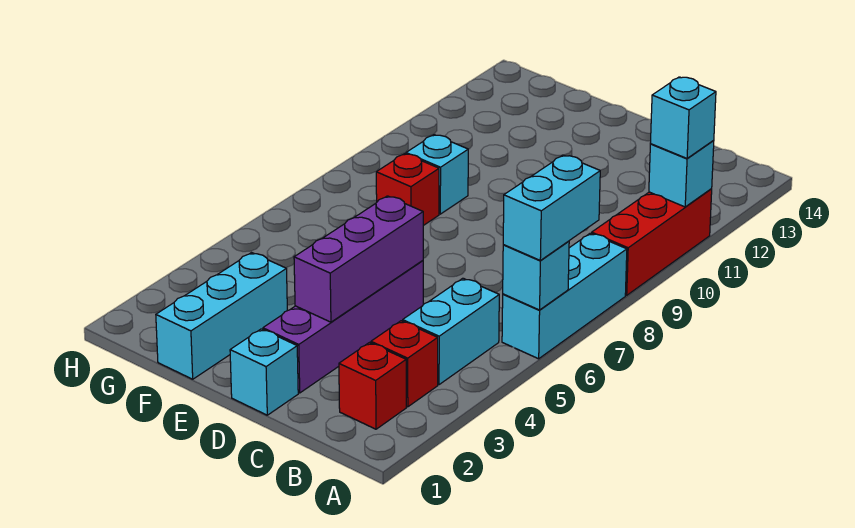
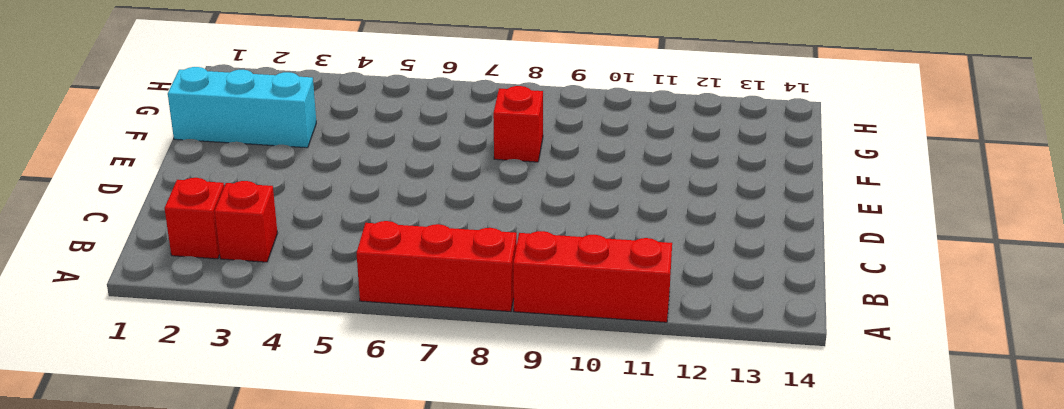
red brick A6:A8 level 1 -> cyan brick A6:A8 level 1
none -> cyan brick B4:B5 level 1
none -> cyan brick D1 level 1
none -> purple brick D2:D5 level 1

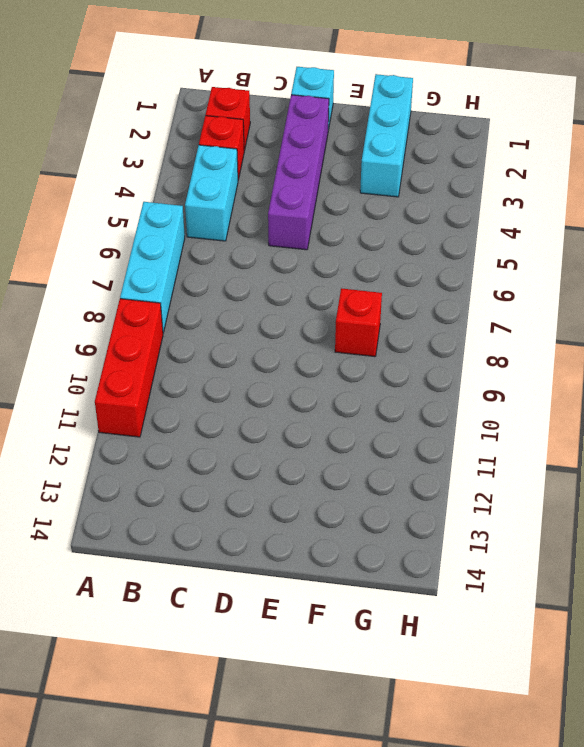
none -> cyan brick F9 level 1
none -> cyan brick A6 level 2
none -> cyan brick A11 level 2

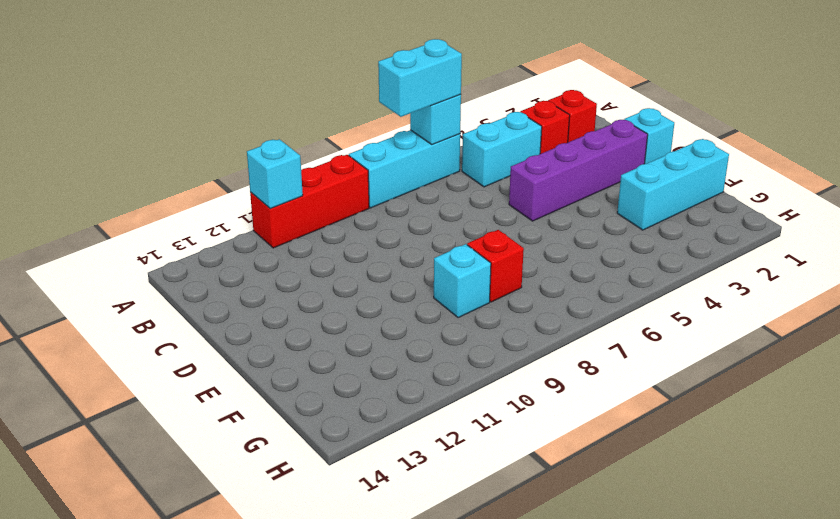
none -> purple brick D3:D5 level 2
none -> cyan brick A11 level 3

